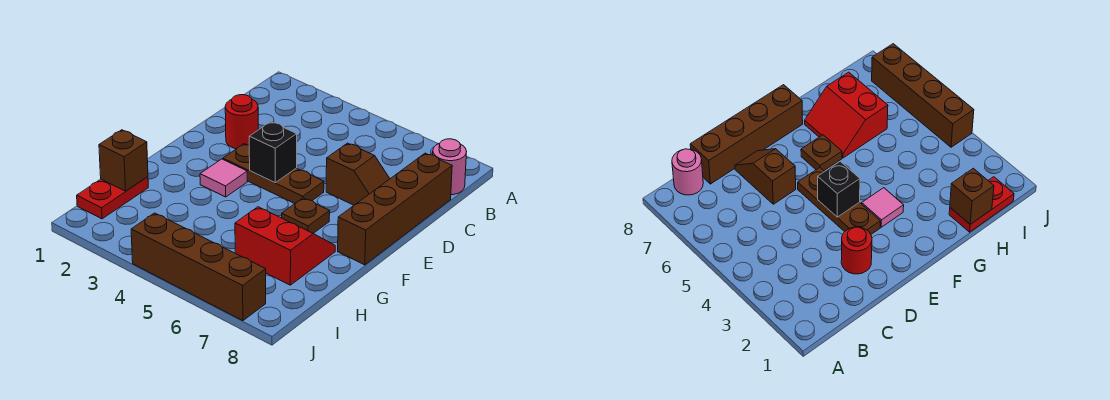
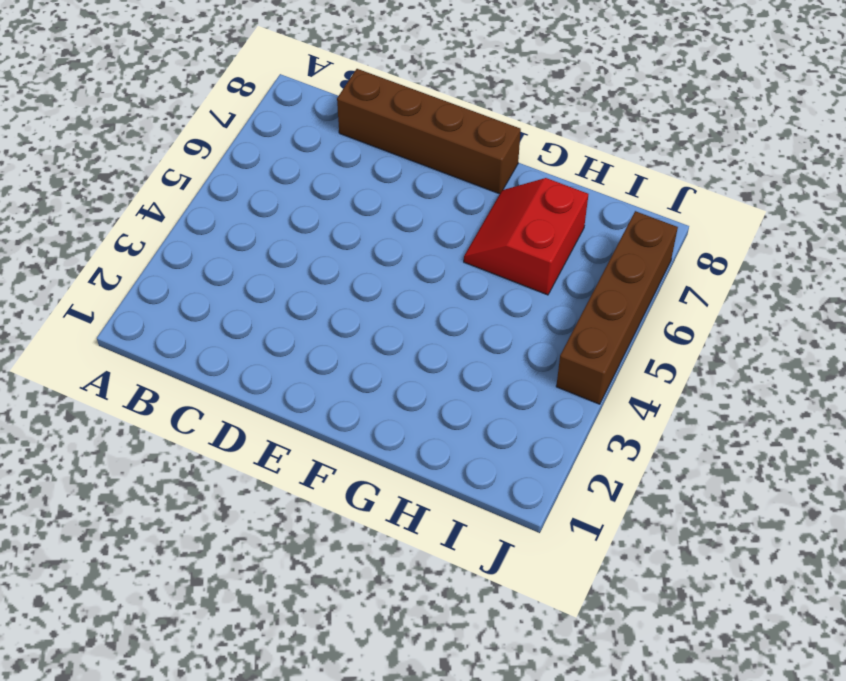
none -> pink round brick B8 level 1
none -> red round brick D2 level 1
none -> brown slope D6:D7 level 1 top 6

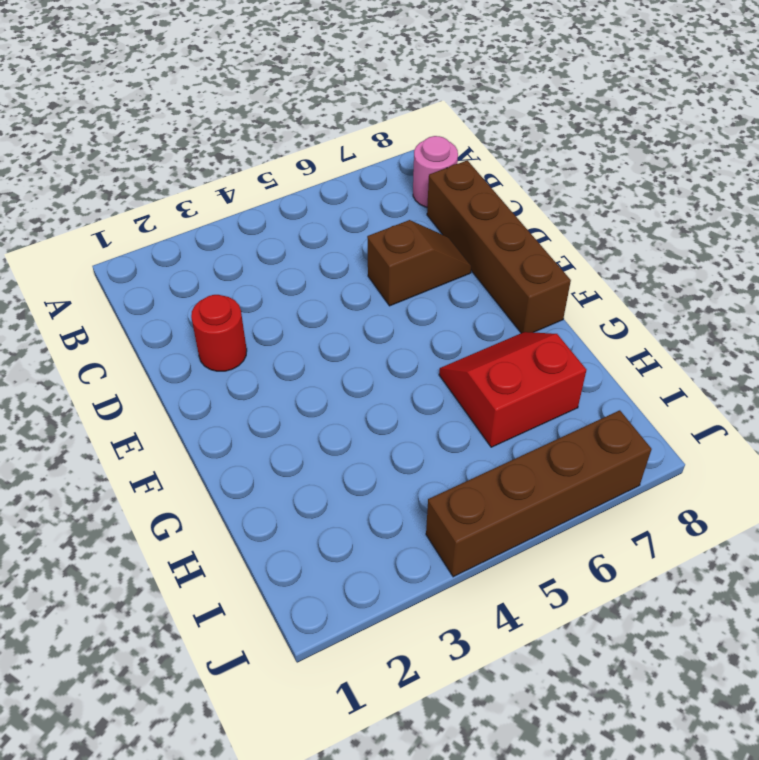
none -> brown plate E3:E5 level 1
none -> pink tile F3 level 1
none -> brown plate F6 level 1

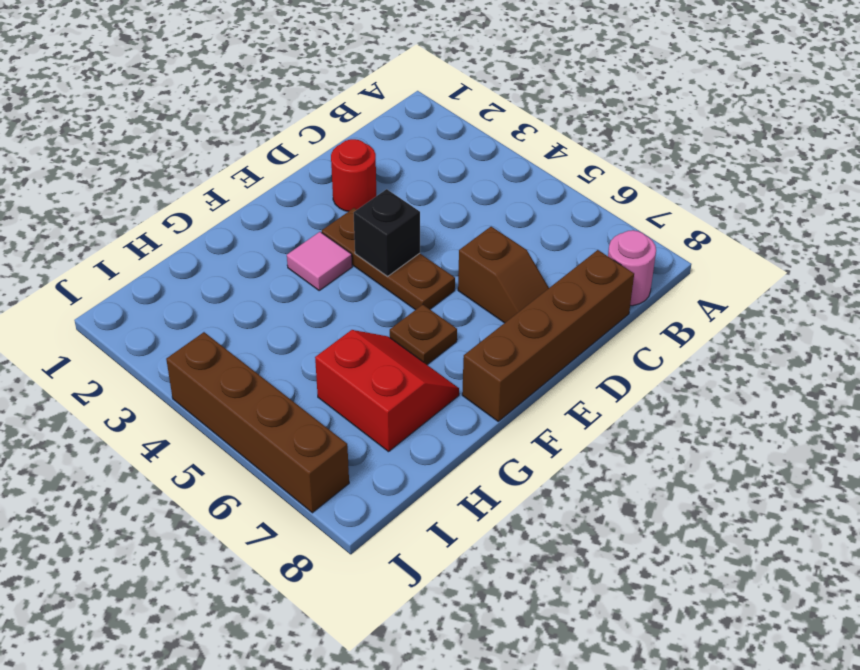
none -> red plate H1:I1 level 1
none -> brown brick H1 level 2

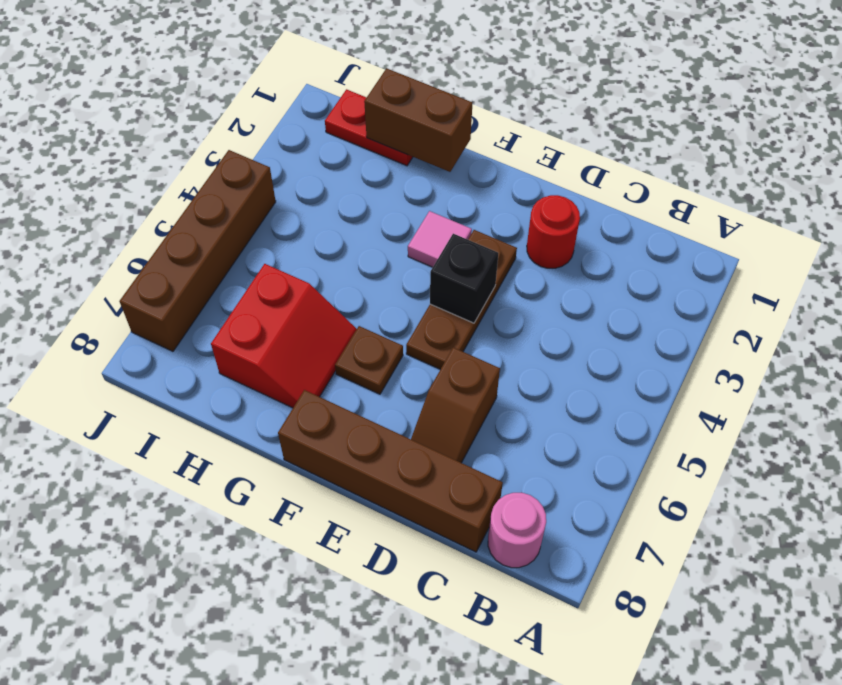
brown brick G1:H1 level 2 -> brown brick H1 level 2

